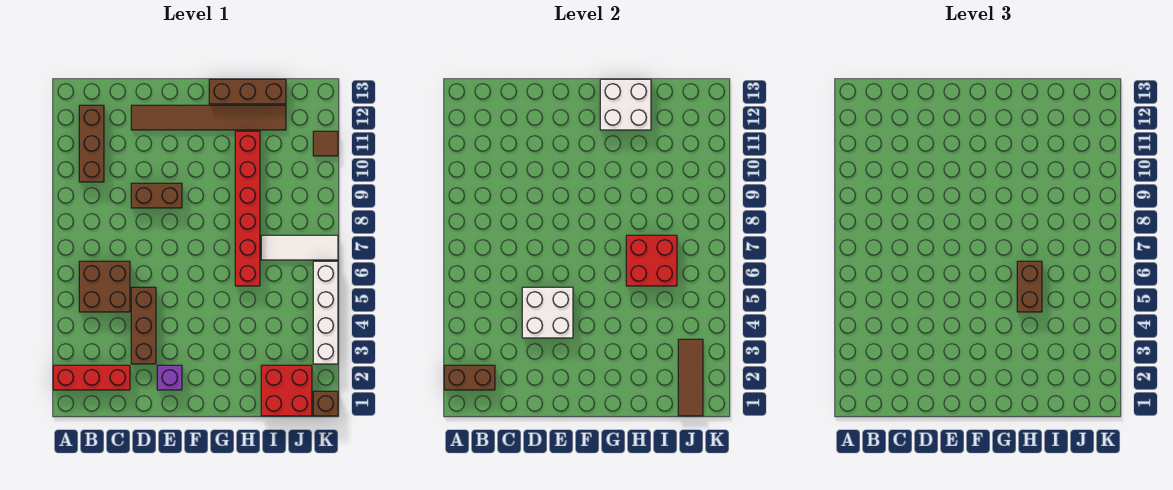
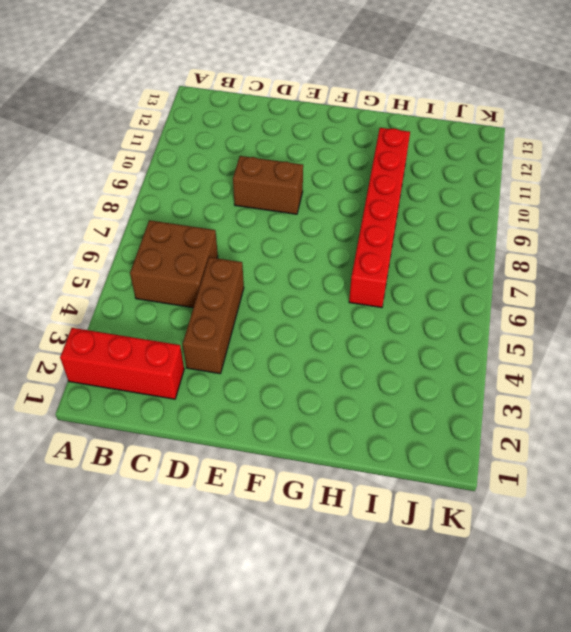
none -> brown brick B10:B12 level 1
none -> brown tile D12:I12 level 1
none -> purple brick E2 level 1

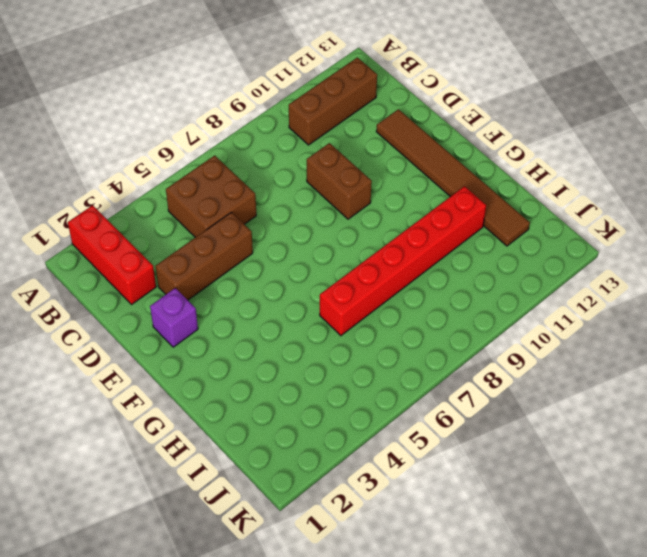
none -> brown brick G13:I13 level 1
none -> red brick I1:J2 level 1
none -> white tile I7:K7 level 1

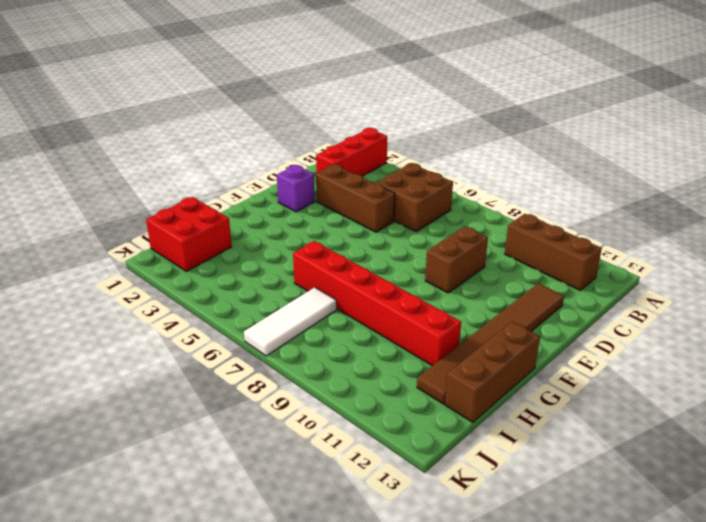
none -> brown brick K1 level 1
none -> white brick K3:K6 level 1
none -> brown tile K11 level 1

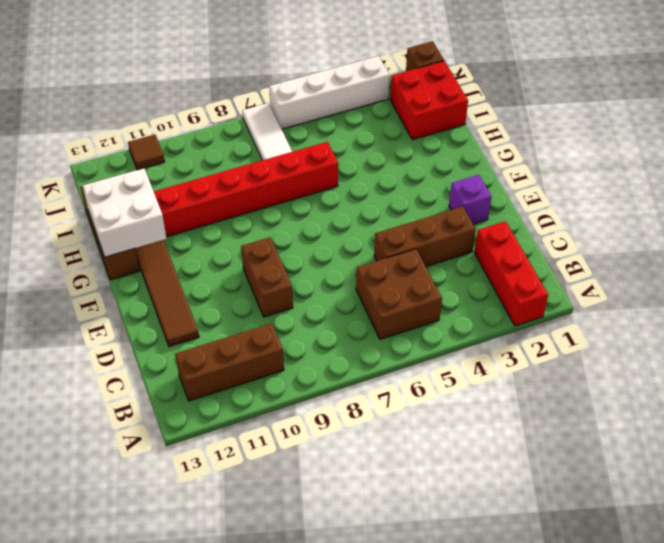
none -> brown brick A2:B2 level 2
none -> white brick D4:E5 level 2
none -> red brick H6:I7 level 2

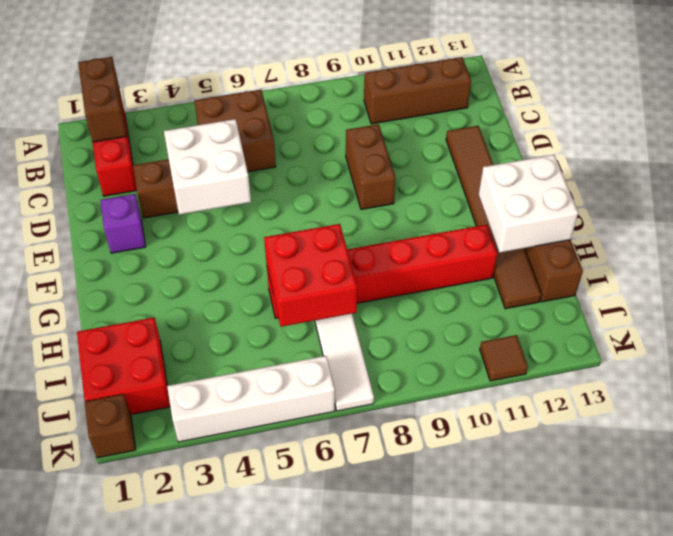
none -> brown tile J1:J3 level 2
none -> brown brick H5:H6 level 3

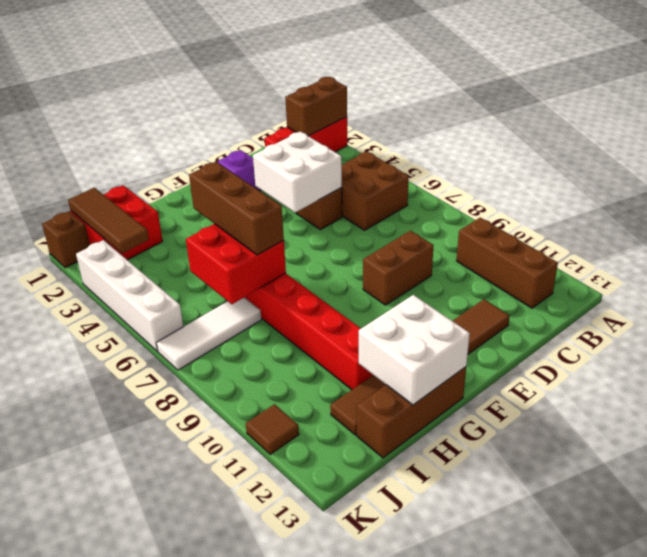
brown brick H5:H7 level 3 -> brown brick H5:H6 level 3

